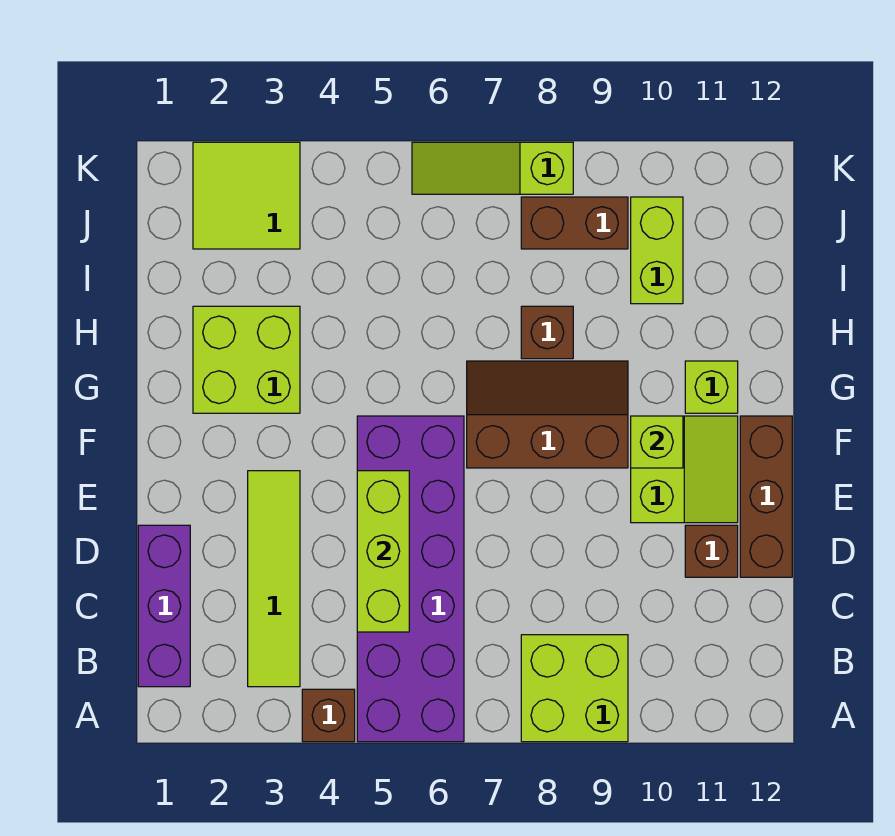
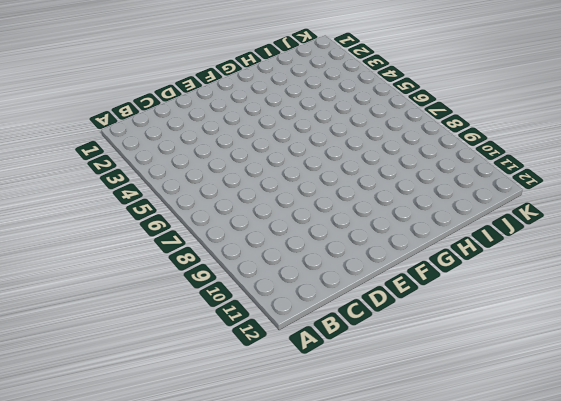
none -> brown brick A4 level 1
none -> purple brick A5:F6 level 1
none -> lime brick A8:B9 level 1

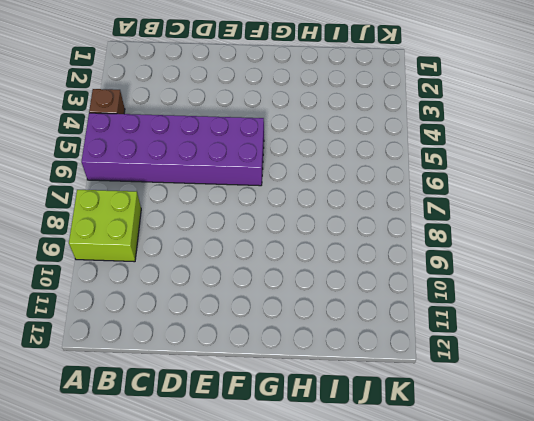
none -> purple brick B1:D1 level 1
none -> lime tile B3:E3 level 1
none -> brown brick D11 level 1

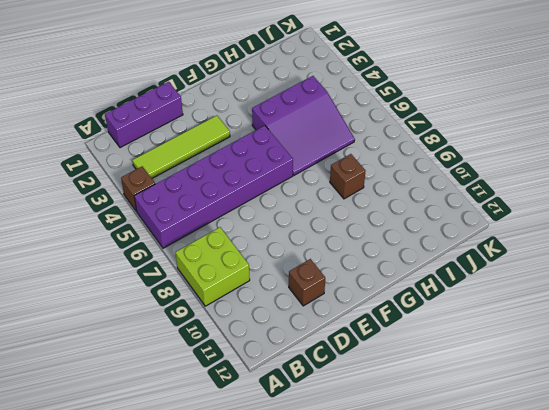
purple slope G4:I6 level 1 top 4 -> none
none -> brown brick D12:F12 level 1
none -> lime slope E10:F11 level 1 top 10
none -> brown slope F7:G9 level 1 top F

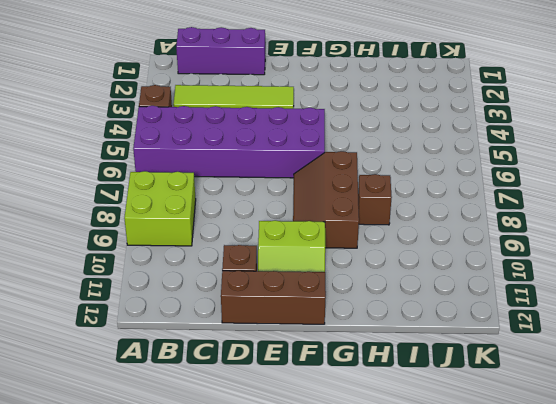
brown slope F7:G9 level 1 top G -> brown slope F7:G9 level 1 top F
none -> lime brick G2:H3 level 1
none -> lime brick G11 level 1
none -> lime brick I10:J10 level 1

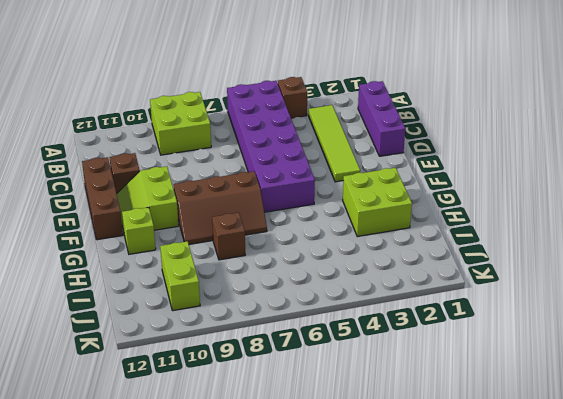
none -> lime tile J2:K3 level 1
none -> brown brick J8:J9 level 1
none -> lime slope K6:K8 level 1 top 8

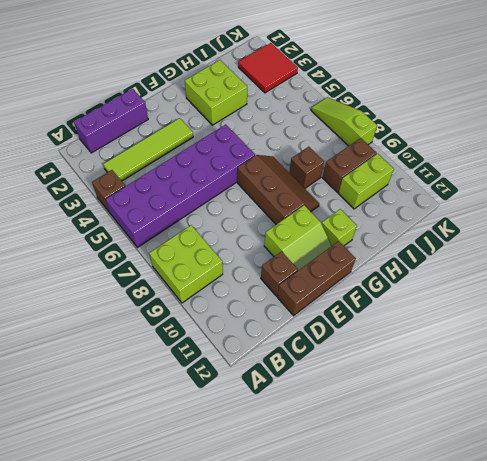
brown brick I9:J9 level 1 -> brown brick J8:J9 level 1
red tile J2:K3 level 1 -> lime tile J2:K3 level 1
none -> lime brick C5:E5 level 2
none -> lime brick F10 level 2

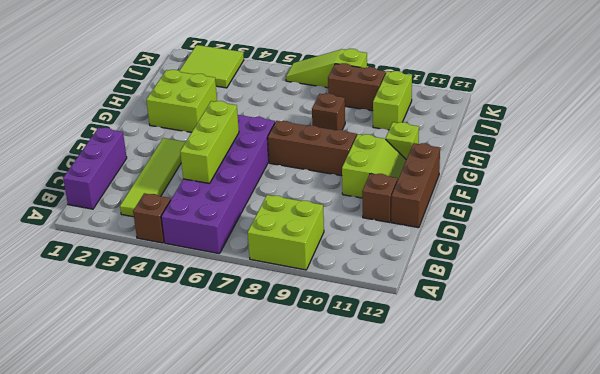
none -> lime brick F10 level 2

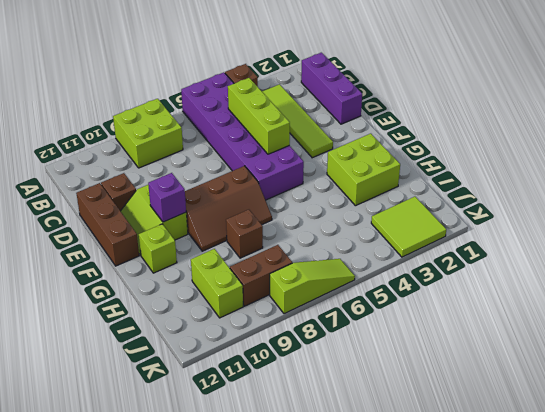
purple brick F10 level 2 -> lime brick F10 level 2

